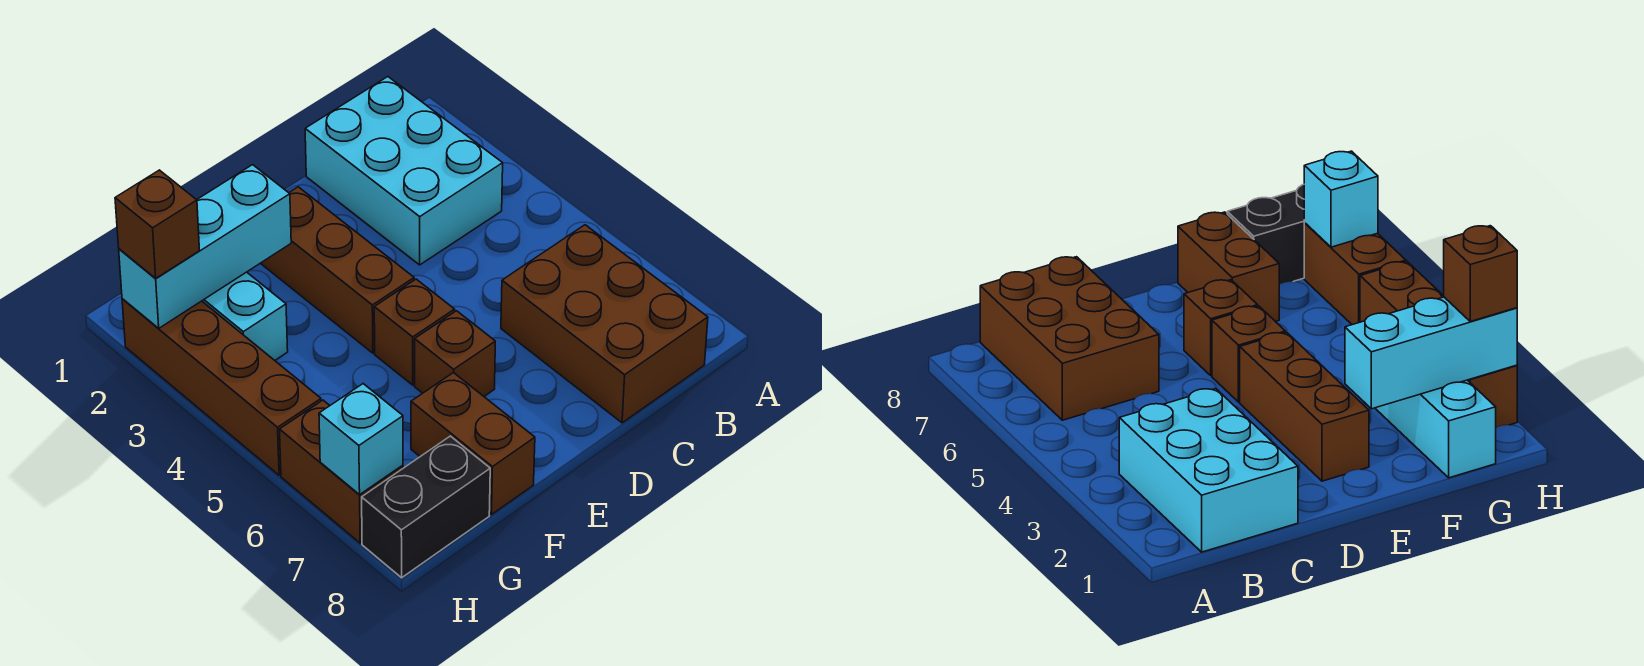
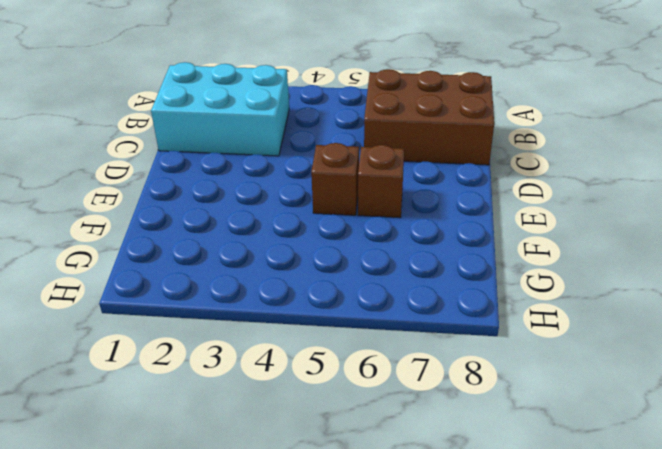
none -> brown brick E2:E4 level 1
none -> brown brick F7:F8 level 1
none -> cyan brick G1:G3 level 1

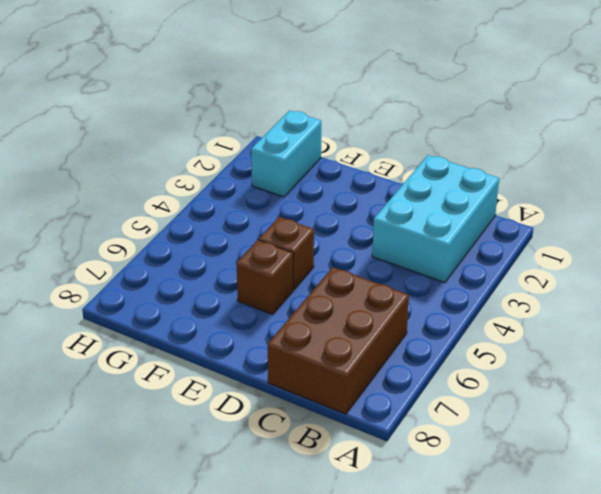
cyan brick G1:G2 level 1 -> cyan brick G1:G3 level 1
none -> brown brick E2:E4 level 1
none -> brown brick F7:F8 level 1
none -> black brick G8:H8 level 1

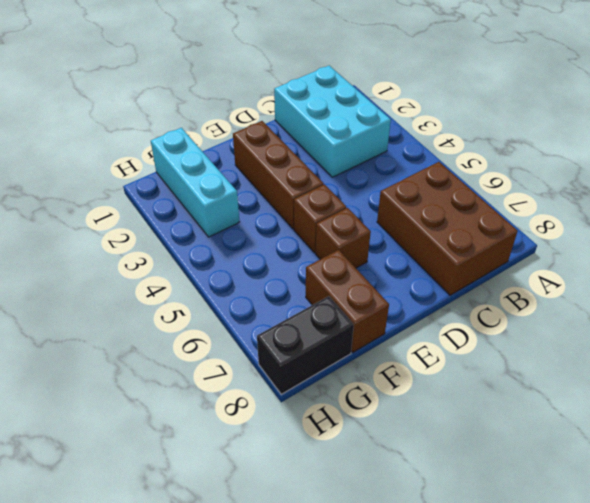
none -> brown brick H2:H5 level 1
none -> brown brick H6:H7 level 1
none -> cyan brick F2:H2 level 2

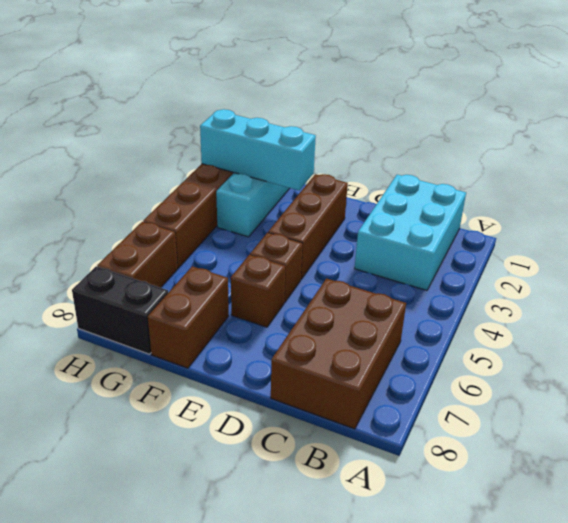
none -> cyan brick H7 level 2
none -> brown brick H2 level 3

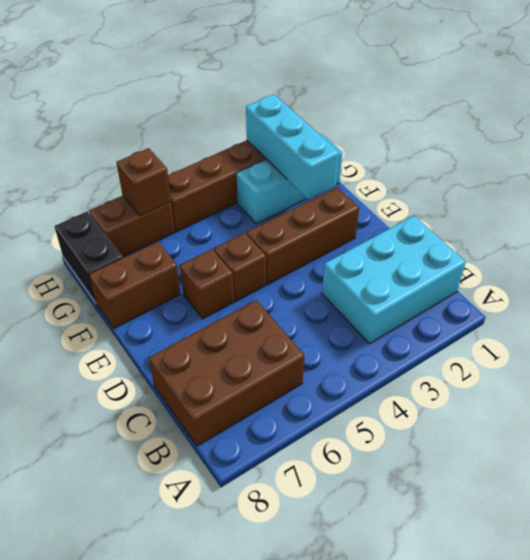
brown brick H6 level 2 -> brown brick H2 level 3
none -> cyan brick H7 level 2

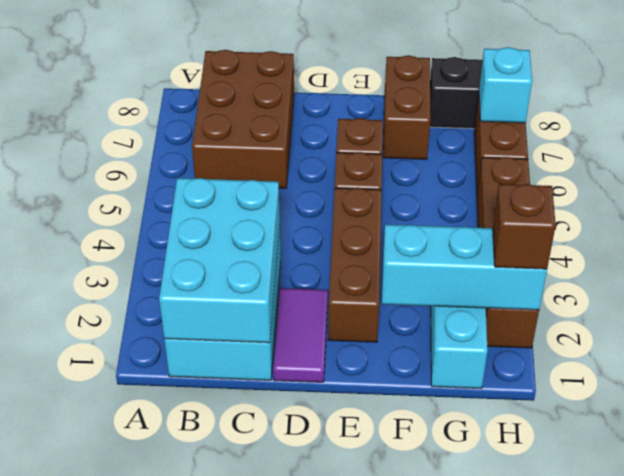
cyan brick B1:C3 level 2 -> none
purple tile D1:D2 level 1 -> none

